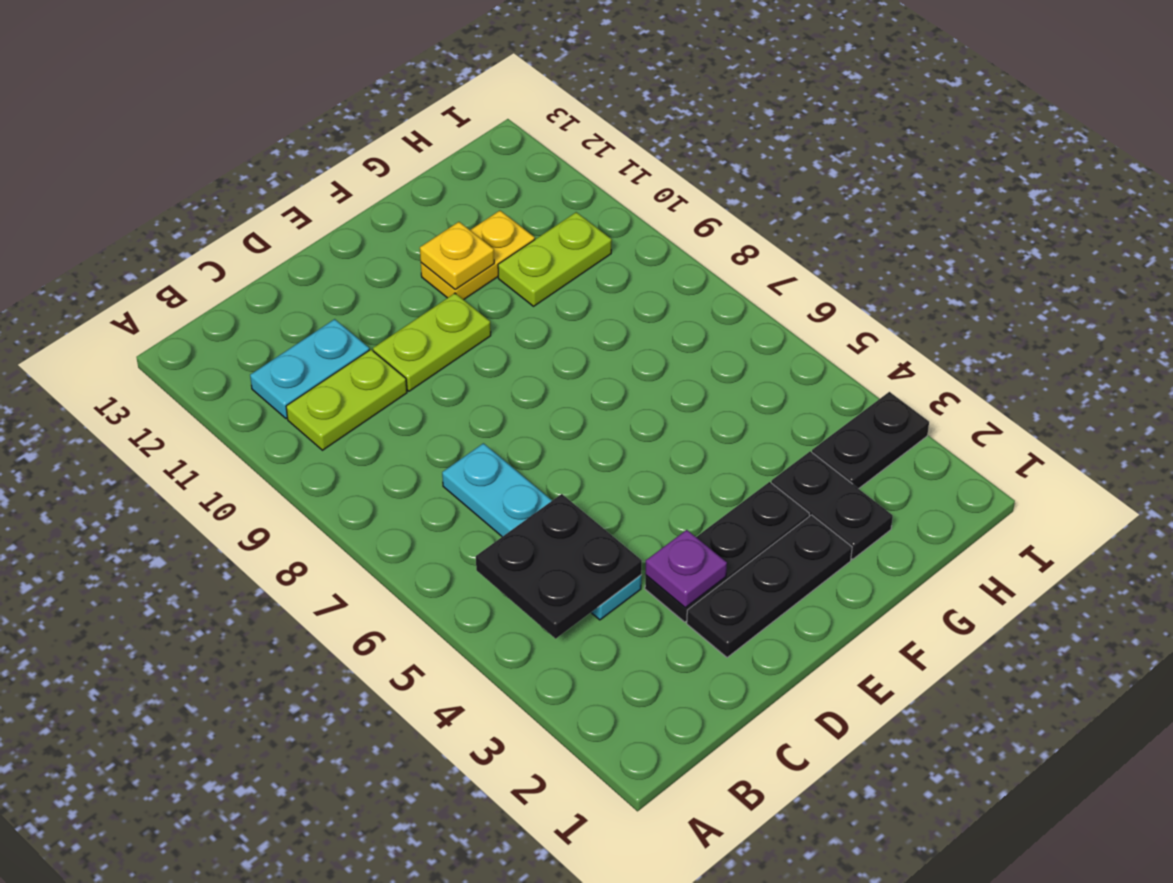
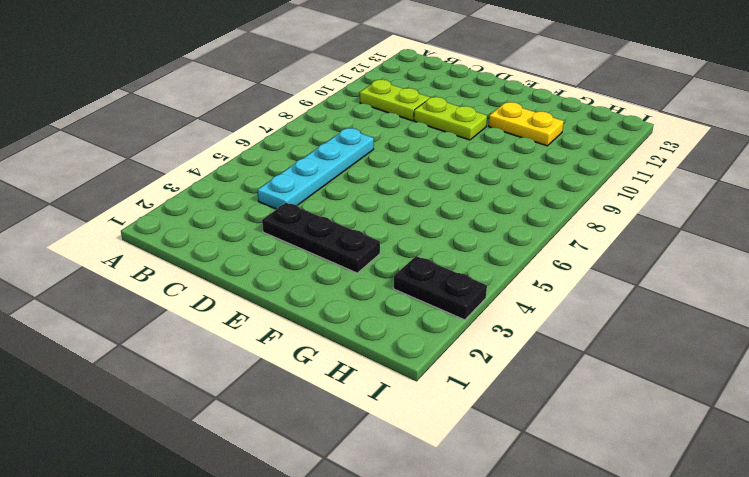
none -> cyan plate B11:C11 level 1
none -> black plate D2:F2 level 1
none -> black plate G2:G3 level 1

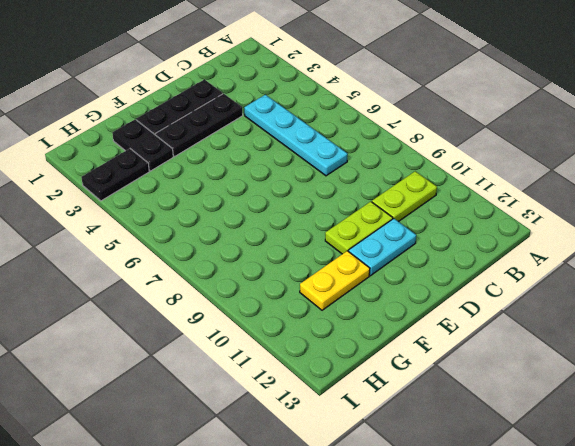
cyan plate D11:E11 level 1 -> cyan plate B11:C11 level 1
none -> lime plate G10:H10 level 1
none -> black plate B4:C5 level 2
none -> purple plate D3 level 2

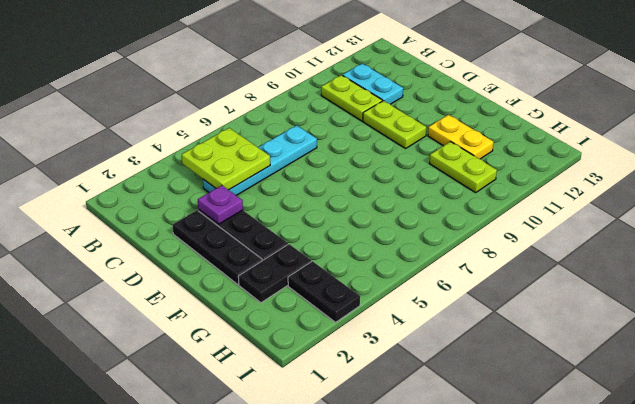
lime plate B4:C5 level 2 -> black plate B4:C5 level 2
none -> yellow plate F11 level 2

